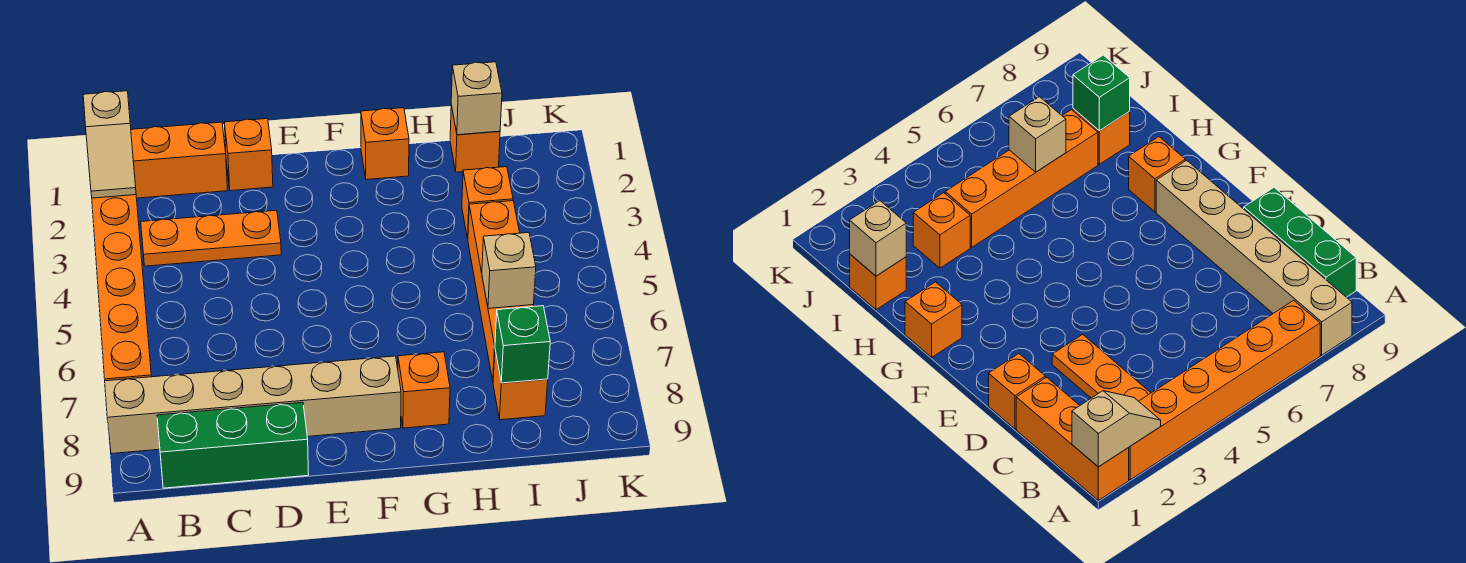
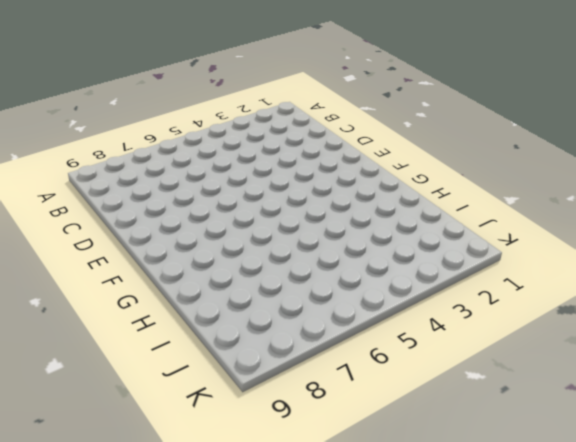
none -> orange brick A1:C1 level 1
none -> orange brick A2:A7 level 1
none -> tan brick A8:F8 level 1

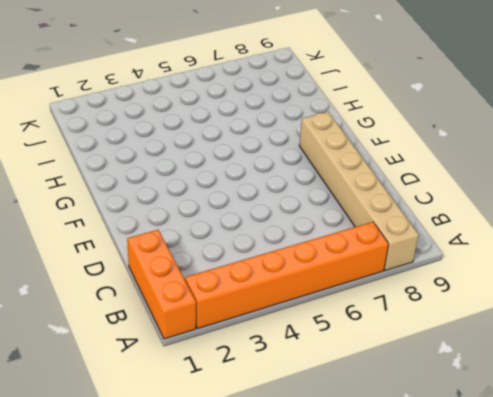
none -> orange plate B3:D3 level 1
none -> green brick B9:D9 level 1
none -> orange brick D1 level 1

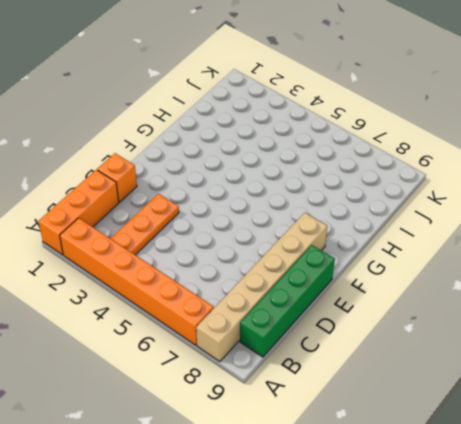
green brick B9:E9 level 1 -> green brick B9:D9 level 1
none -> orange brick G1 level 1
none -> orange brick G8 level 1
none -> orange brick I1 level 1

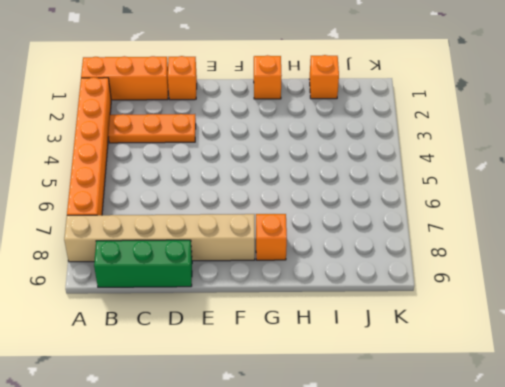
none -> orange brick I3 level 1
none -> orange brick I4:I7 level 1
none -> orange brick I8 level 1

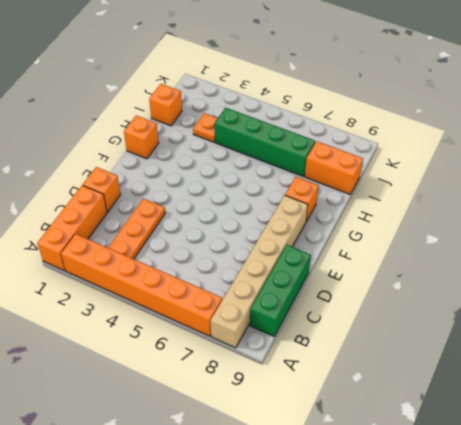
orange plate I3 level 1 -> orange brick I3 level 1
green brick I4:I7 level 1 -> orange brick I4:I7 level 1
orange brick I8:I9 level 1 -> orange brick I8 level 1
none -> tan slope A1:A2 level 2 top 1
none -> tan brick I1 level 2
none -> tan brick I6 level 2

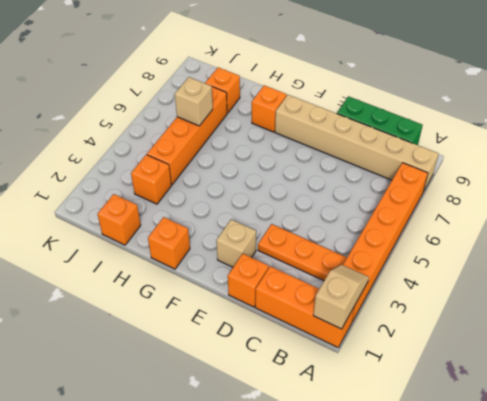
tan brick E2 level 1 -> tan brick I1 level 2
none -> green brick I8 level 2

